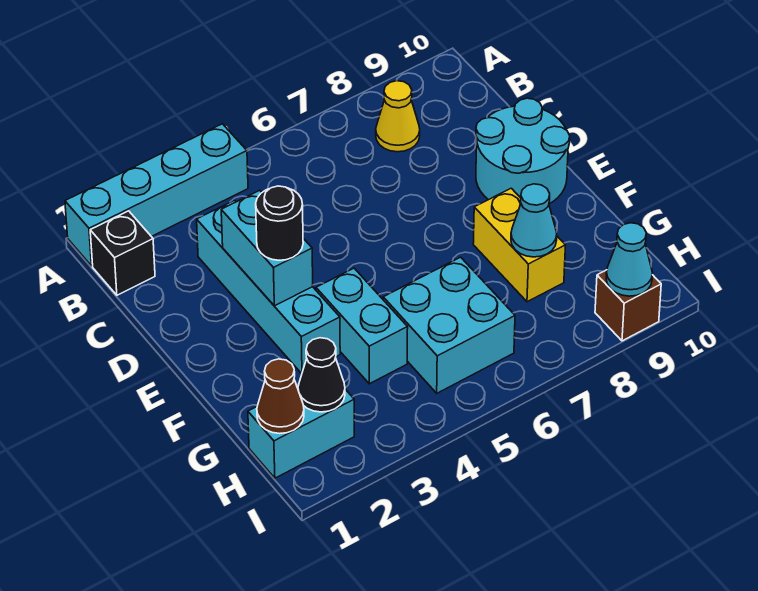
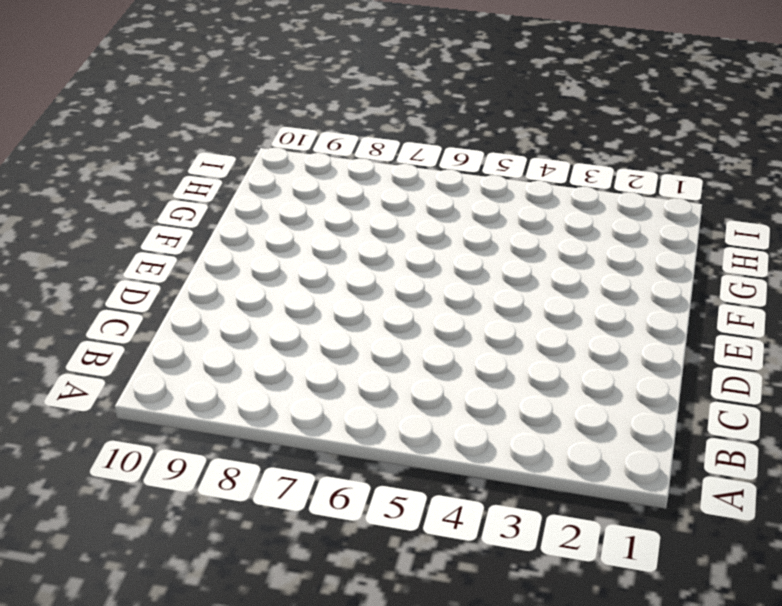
none -> cyan brick A1:A4 level 1
none -> black brick B1 level 1
none -> yellow cone B8 level 1

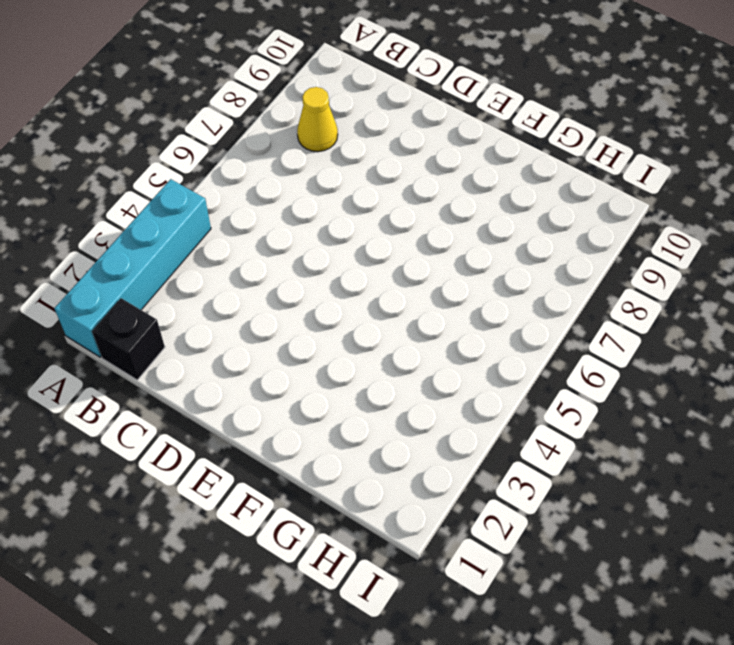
none -> cyan brick C3:F3 level 1
none -> cyan round brick D9:E10 level 1
none -> cyan brick F4:G4 level 1

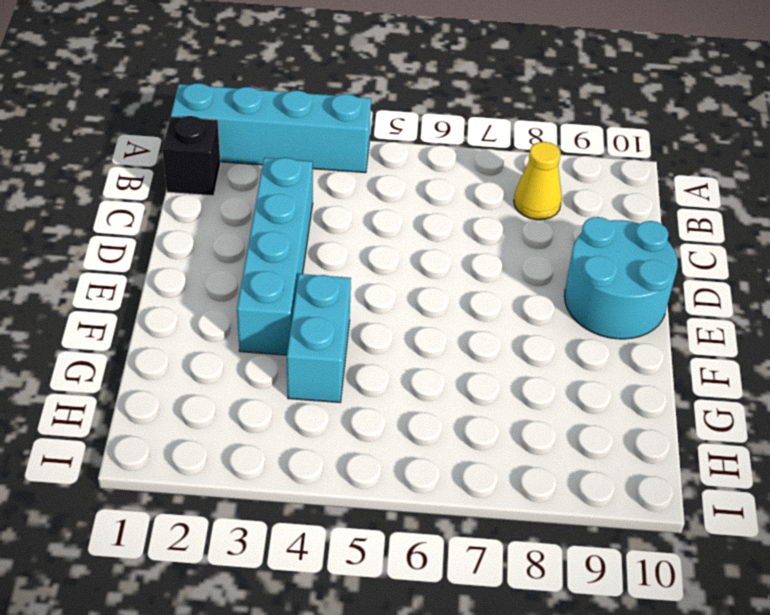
none -> yellow brick F8:G8 level 1
none -> cyan brick G5:H6 level 1
none -> cyan brick H1:H2 level 1

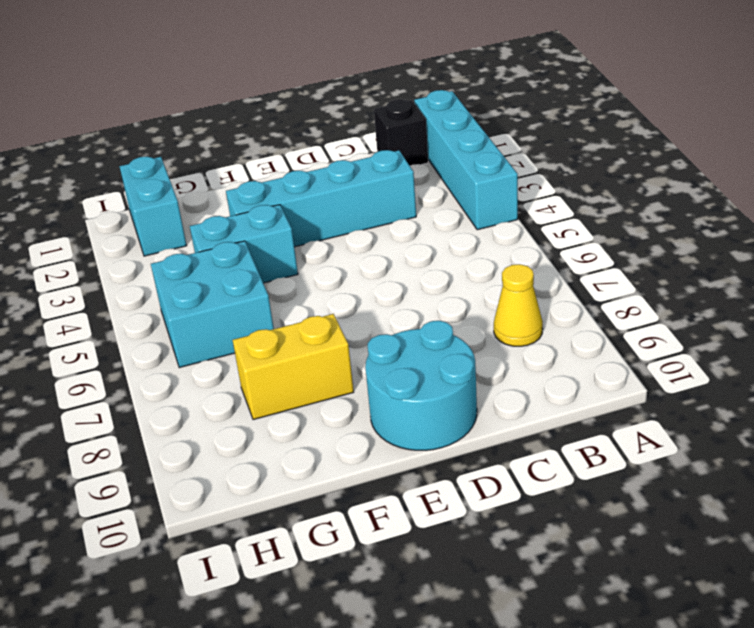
none -> brown brick I9 level 1
none -> cyan brick D3:E3 level 2
none -> cyan cone G8 level 2

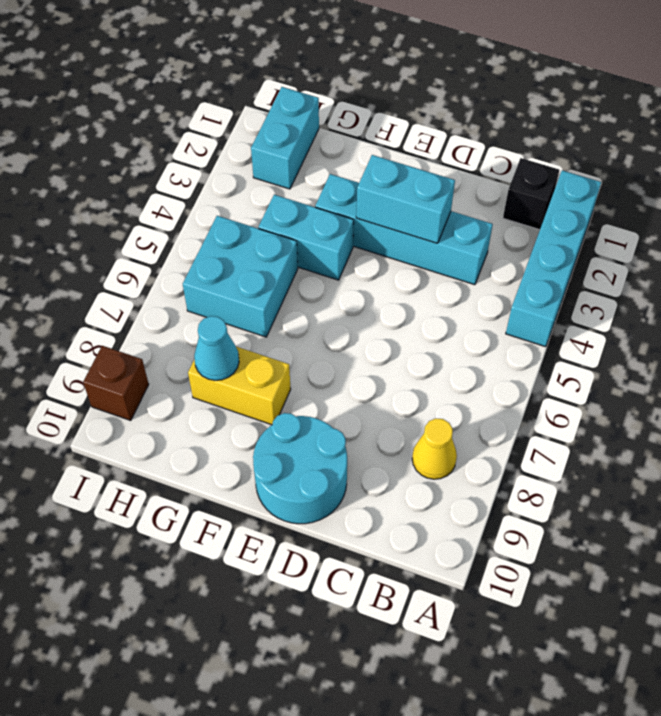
none -> brown cone H1 level 2
none -> black cone H2 level 2
none -> cyan cone I9 level 2

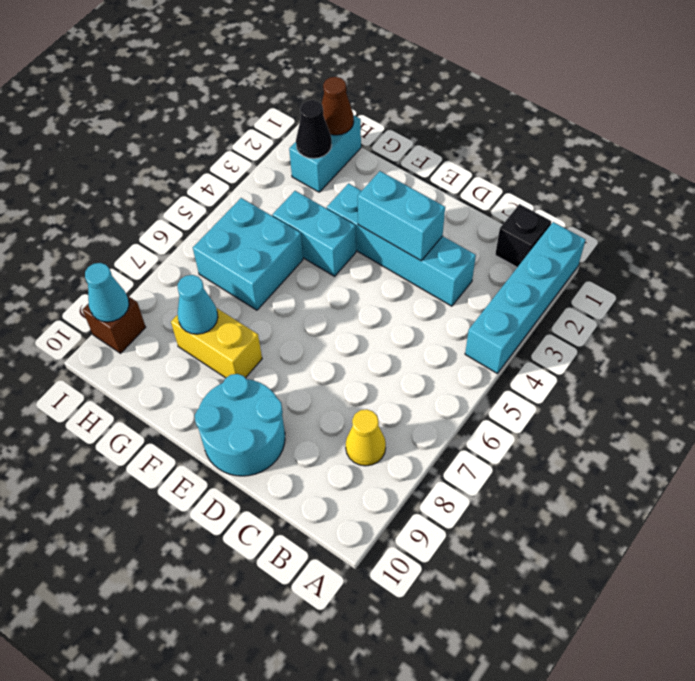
none -> black round brick E3 level 3

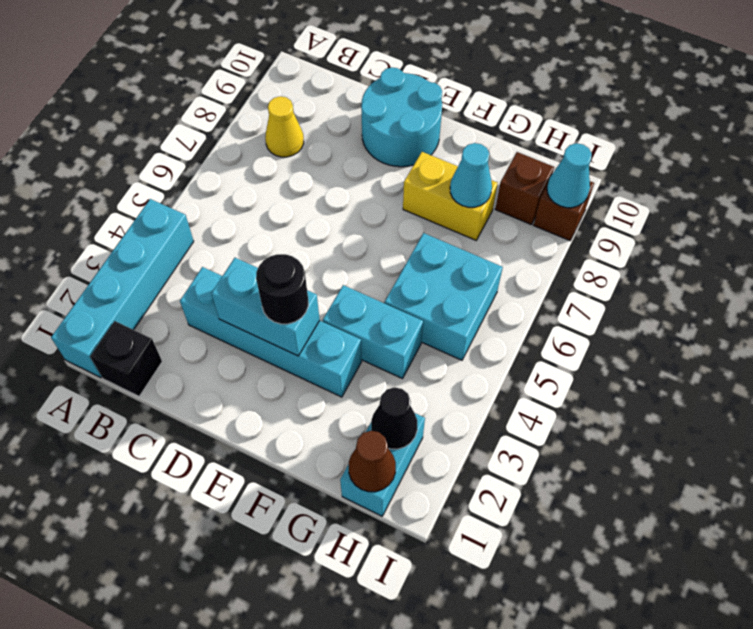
brown brick H9 level 1 -> none

